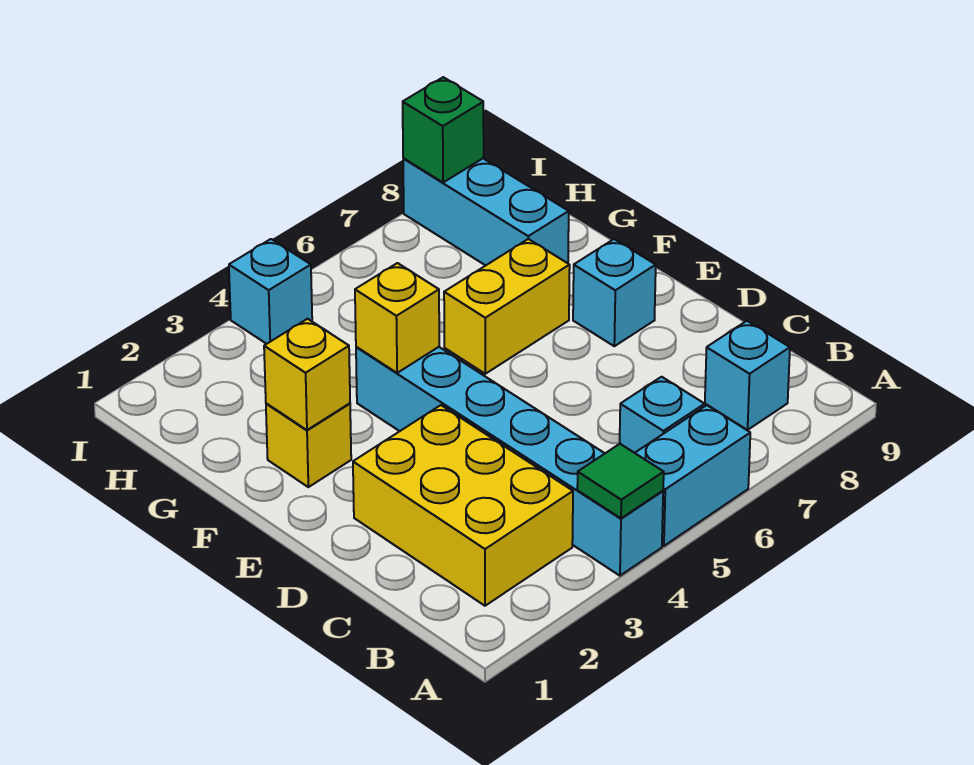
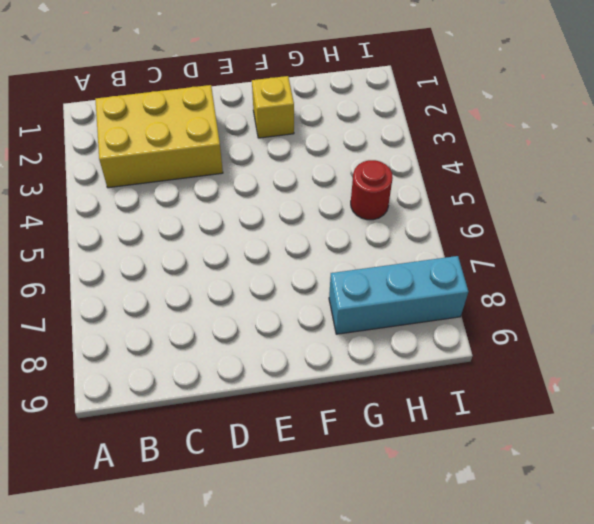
red round brick H5 level 1 -> none
none -> cyan brick A4:F4 level 1
none -> cyan brick A5:A6 level 1
none -> cyan brick B6 level 1

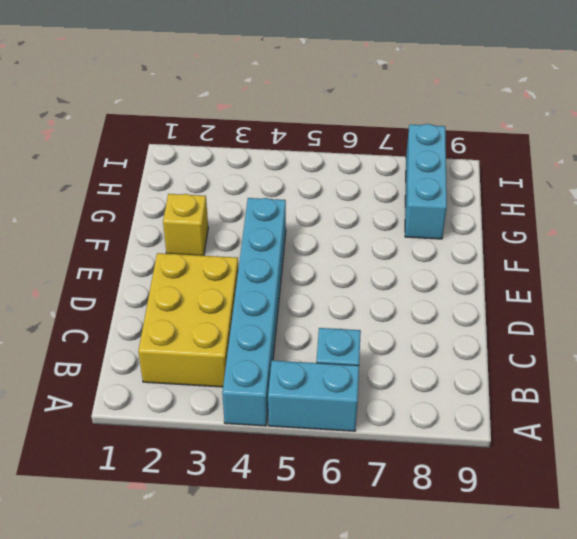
none -> cyan brick B8 level 1
none -> cyan brick E8 level 1
none -> yellow brick F6:F7 level 1

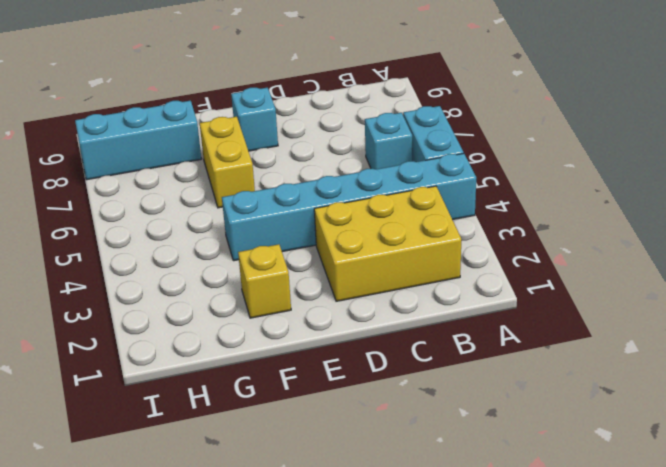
none -> cyan brick B8 level 1
none -> cyan brick I4 level 1
none -> green tile A4 level 2

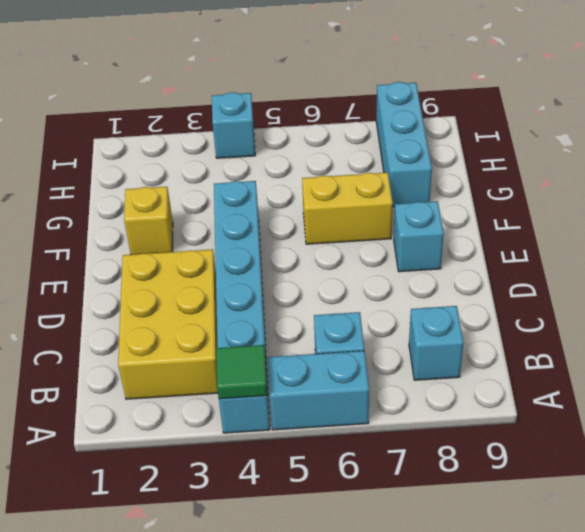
none -> yellow brick F2 level 2
none -> yellow brick F4 level 2
none -> green brick I8 level 2

